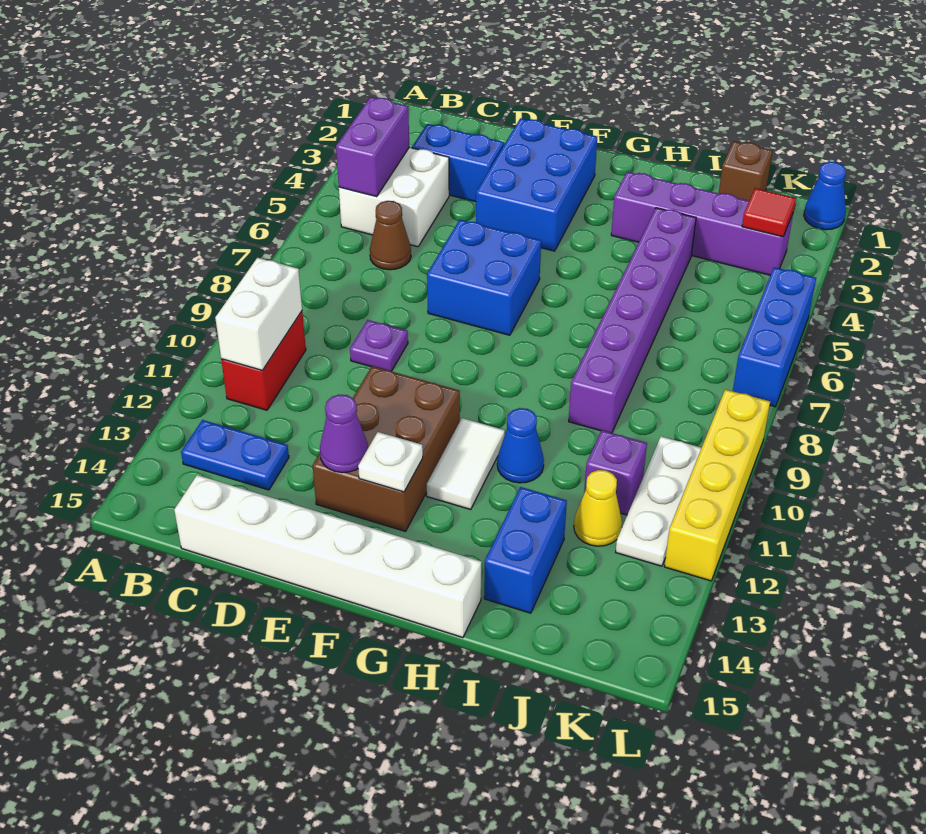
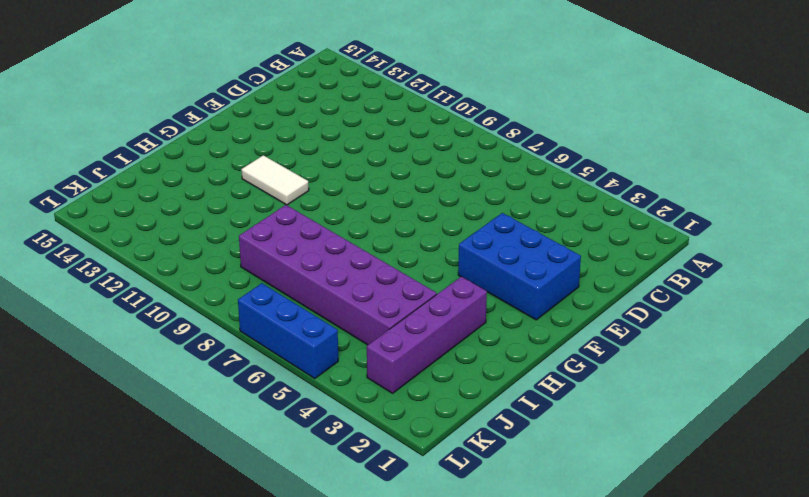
purple brick I4:J9 level 1 -> purple brick I4:I9 level 1
none -> white brick B4:C5 level 1
none -> red brick B10:B11 level 1
none -> blue plate B13:C13 level 1

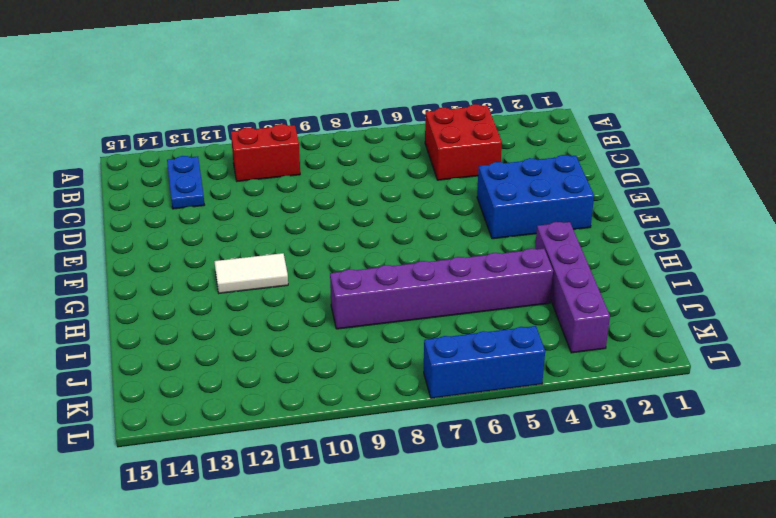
red brick B4:C5 level 1 -> white brick B4:C5 level 1
none -> blue brick C3:D3 level 1
none -> brown cone C6 level 1
none -> white brick C15:H15 level 1

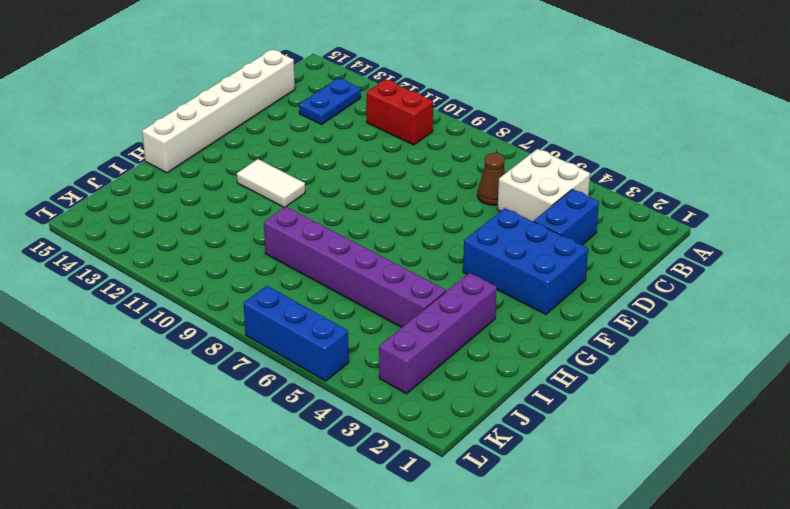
none -> purple plate D9 level 1
none -> blue brick E6:F7 level 1
none -> brown brick E11:F13 level 1

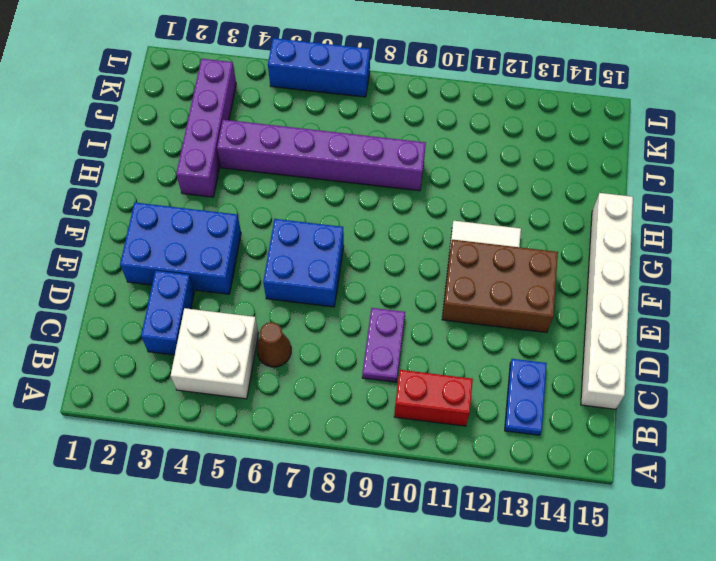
purple plate C9:D9 level 1 -> purple plate D9 level 1
none -> blue cone H11 level 1
none -> blue brick I13:I14 level 1
none -> brown brick J1 level 1

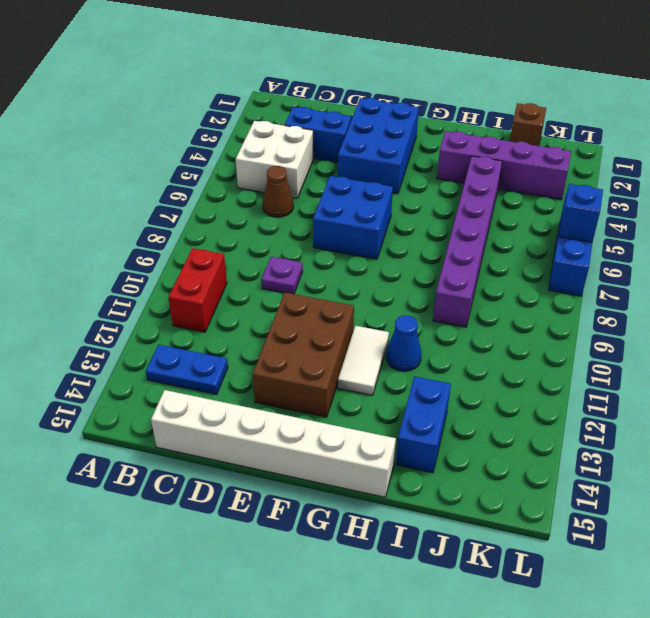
blue brick L6 level 2 -> none
none -> purple brick J11 level 1
none -> yellow cone J12 level 1
none -> white plate K10:K12 level 1

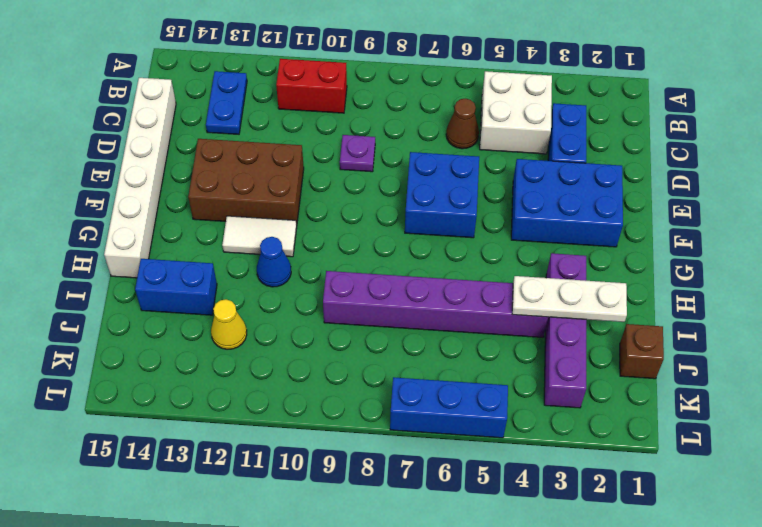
white plate I2:I4 level 2 -> white plate K10:K12 level 1
none -> purple brick J11 level 1
none -> blue cone L1 level 1
none -> yellow brick L9:L12 level 1

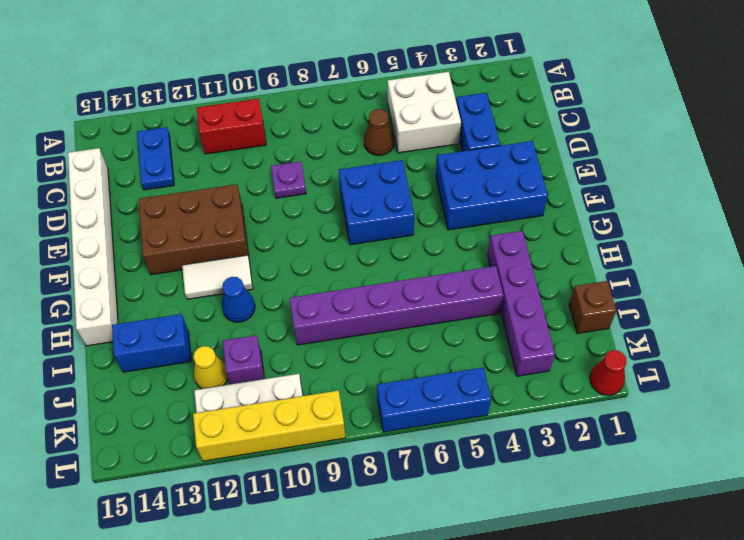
red cone L1 level 1 -> blue cone L1 level 1
none -> purple brick B4:B5 level 2
none -> white brick B10:B11 level 2
none -> purple cone E13 level 2

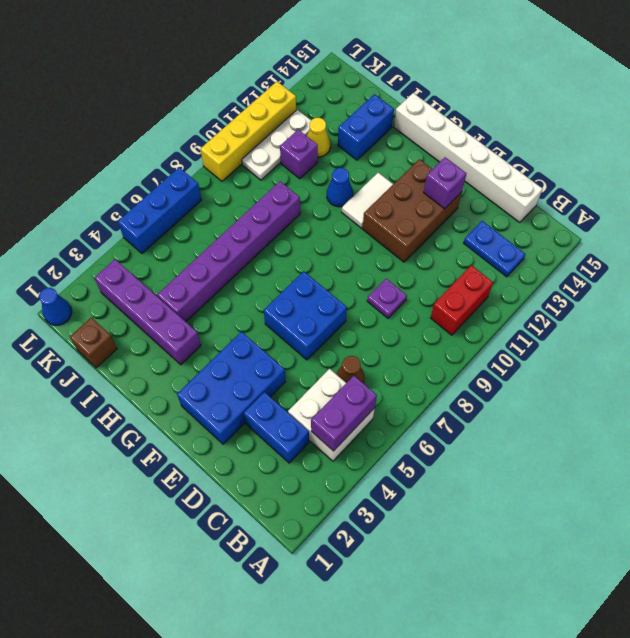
purple brick E13 level 2 -> purple cone E13 level 2
none -> white brick B10:B11 level 2
none -> white plate F13 level 2
none -> red tile K3 level 2

